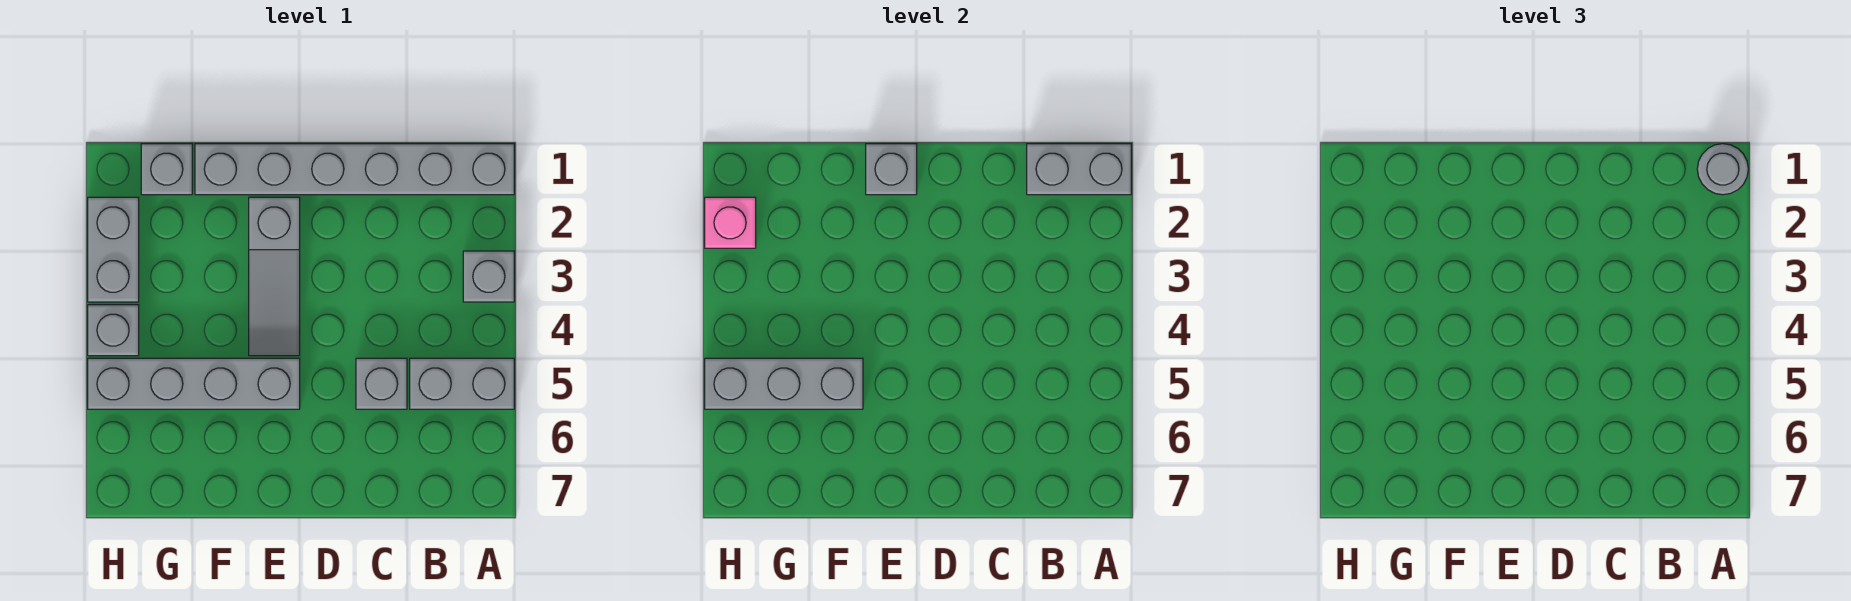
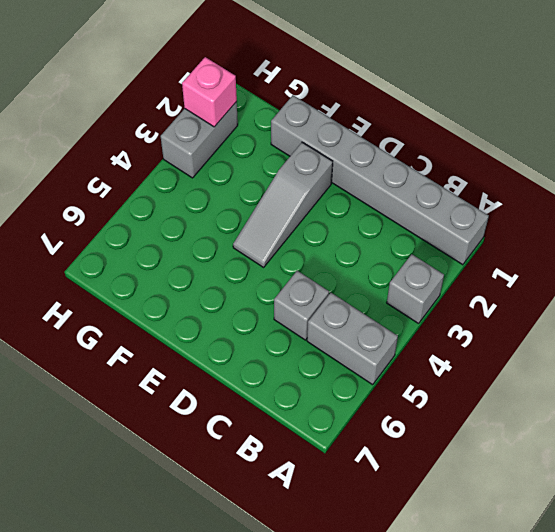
none -> grey brick E5:H5 level 1
none -> grey brick G1 level 1
none -> grey brick H4 level 1

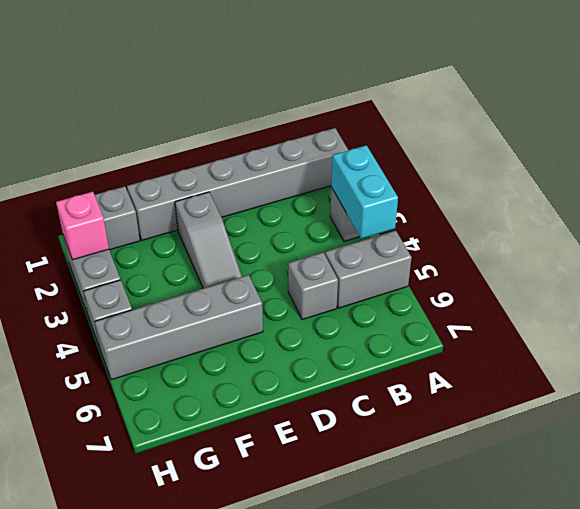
cyan brick A3:A4 level 2 -> none
none -> grey brick A1:B1 level 2
none -> grey brick E1 level 2
none -> grey brick F5:H5 level 2

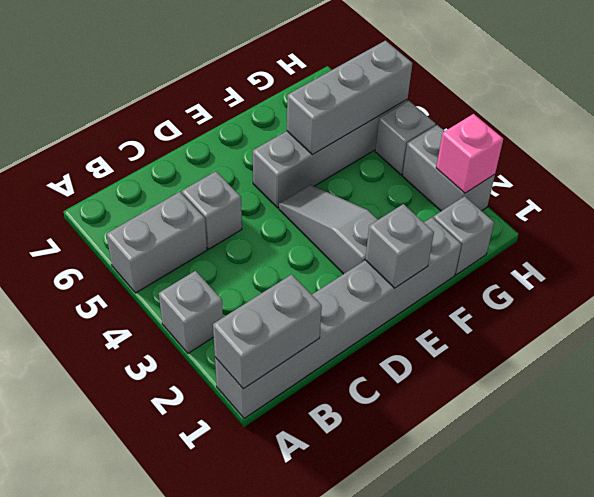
none -> grey round brick A1 level 3

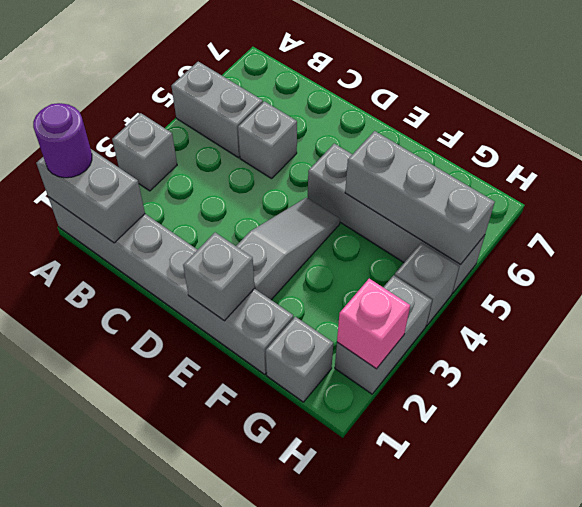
purple round brick A1 level 3 -> grey round brick A1 level 3

